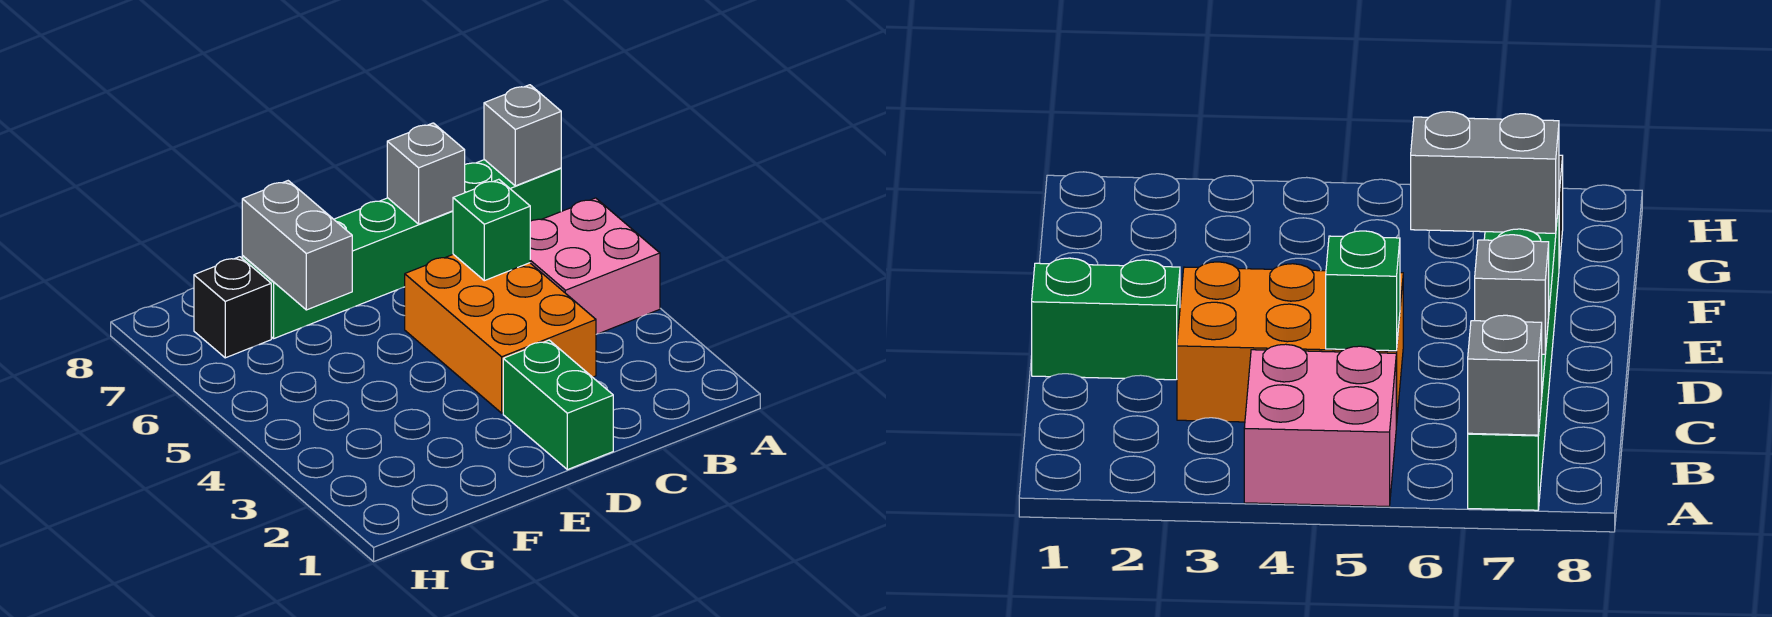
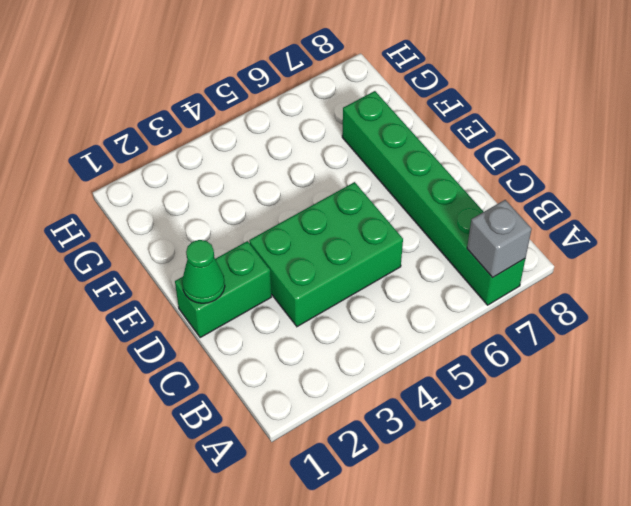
green brick C3:D5 level 1 -> orange brick C3:D5 level 1
green cone D1 level 2 -> none
none -> pink brick A4:B5 level 1
none -> black brick G7 level 1

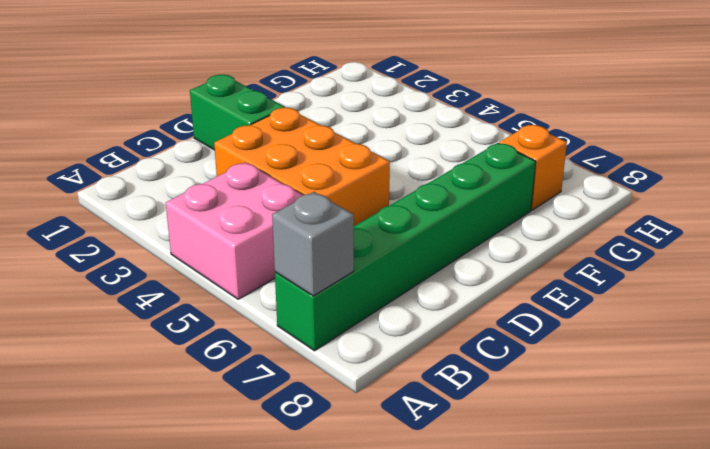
orange brick G7 level 1 -> black brick G7 level 1
none -> green brick C5 level 2
none -> grey brick C7 level 2

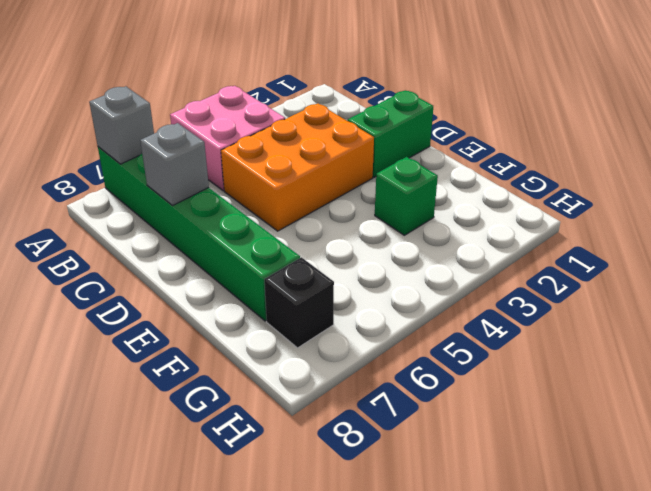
green brick F3 level 1 -> green brick C5 level 2
none -> grey brick F6:F7 level 2

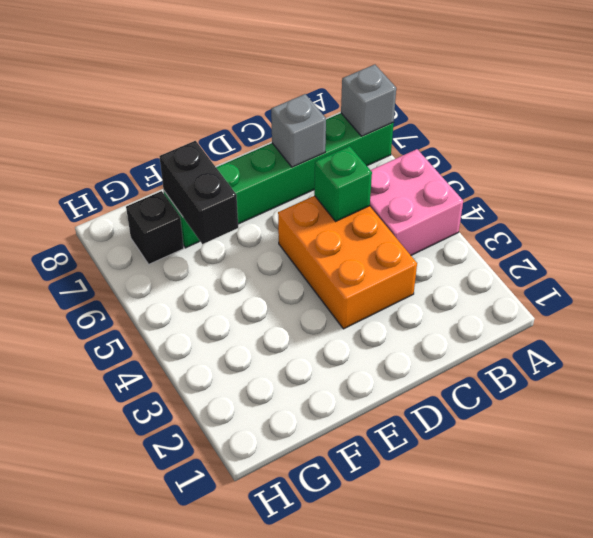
black brick F6:F7 level 2 -> grey brick F6:F7 level 2
none -> green brick D1:D2 level 1

